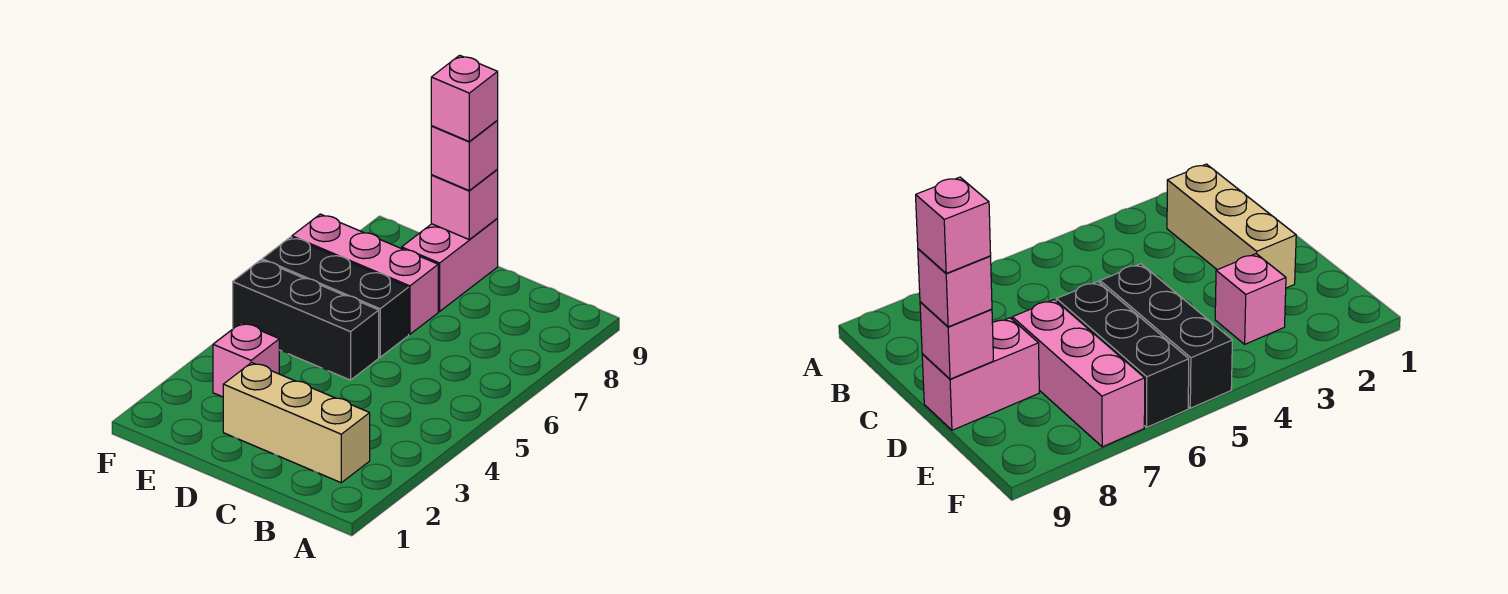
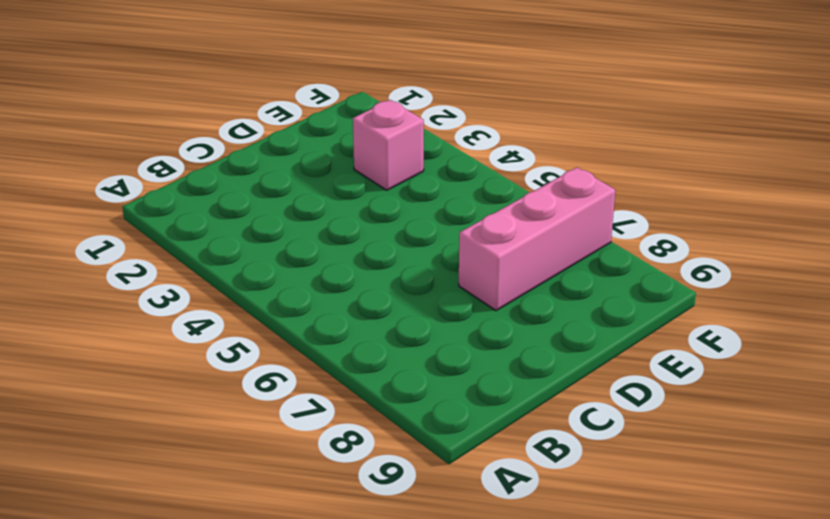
none -> tan brick B2:D2 level 1
none -> black brick D5:F5 level 1

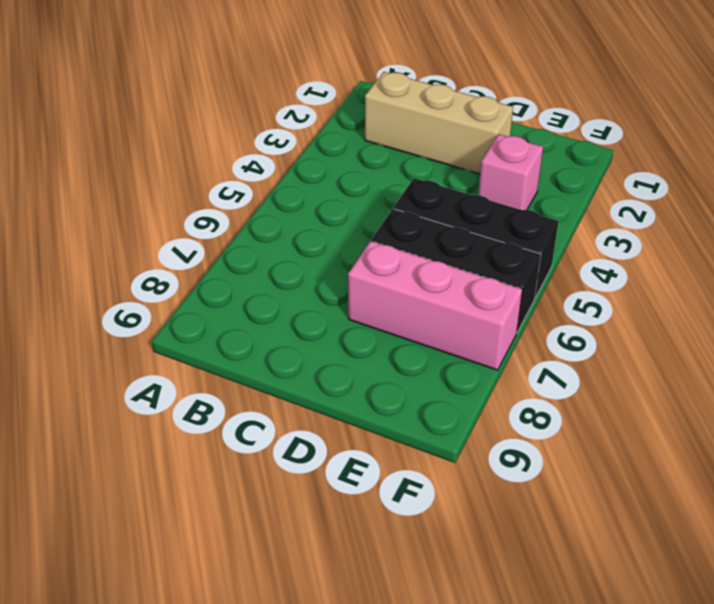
none -> pink brick D8:D9 level 1
none -> pink brick D9 level 2

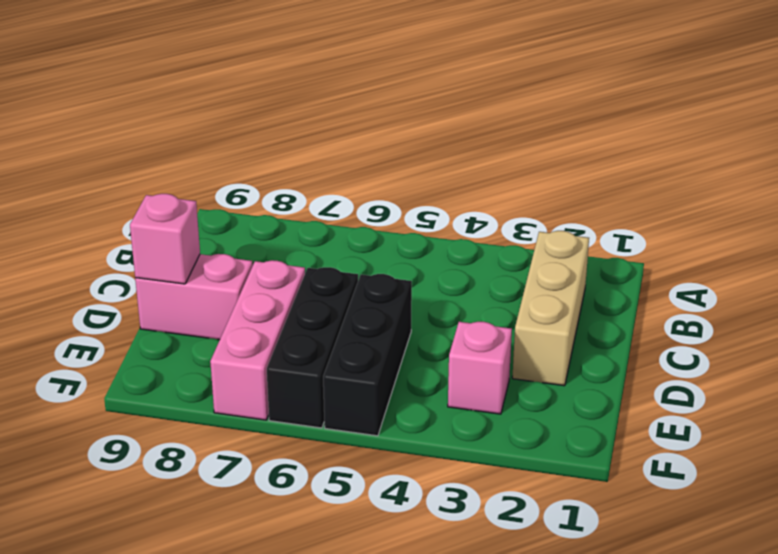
none -> pink brick D9 level 3
none -> pink brick D9 level 4

